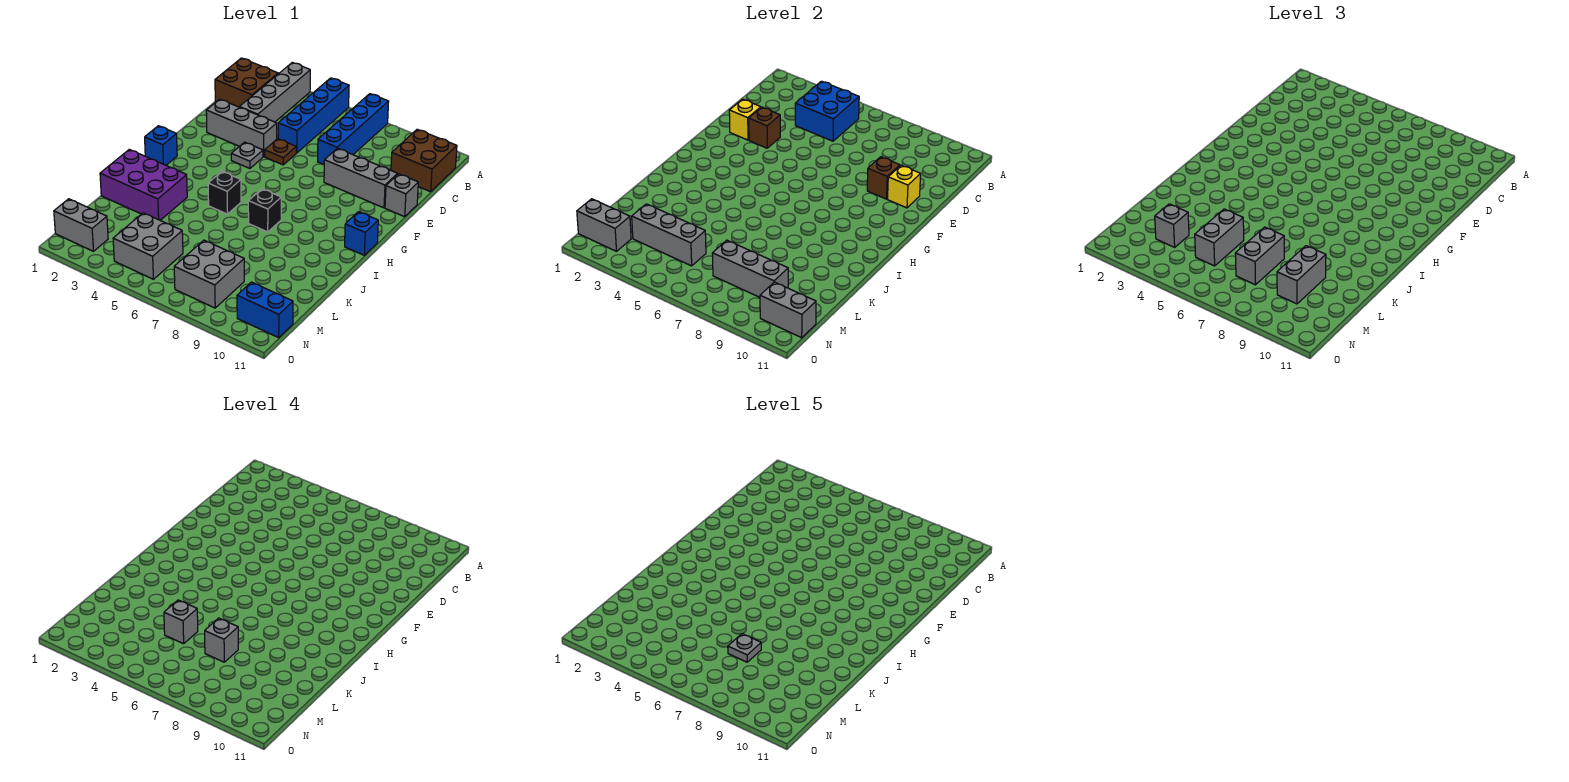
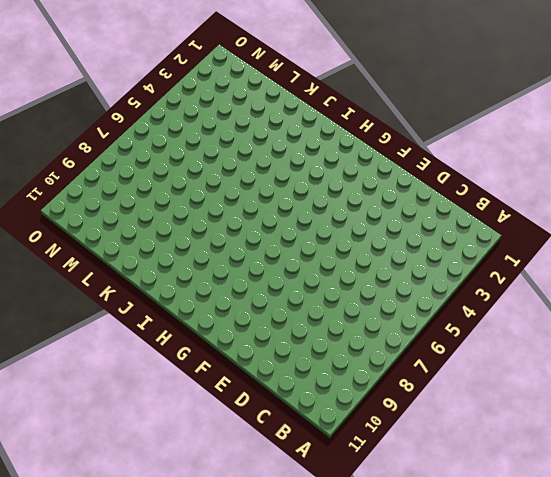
none -> grey brick A3:D3 level 1
none -> blue brick A5:D5 level 1
none -> blue brick A7:D7 level 1
none -> brown brick B1:C2 level 1

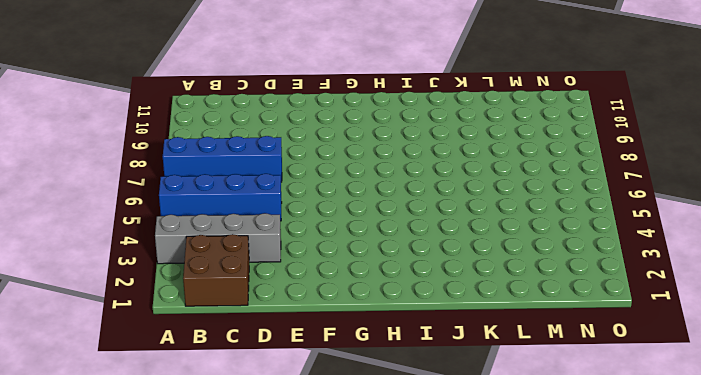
none -> brown brick B10:C11 level 1
none -> grey brick E2:E4 level 1
none -> brown plate E5 level 1
none -> grey brick E8:E10 level 1

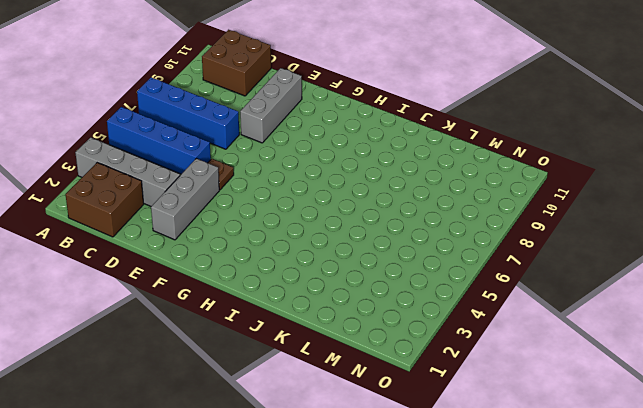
none -> grey brick E11 level 1
none -> grey plate F4 level 1
none -> blue brick H1 level 1
none -> blue brick H11 level 1

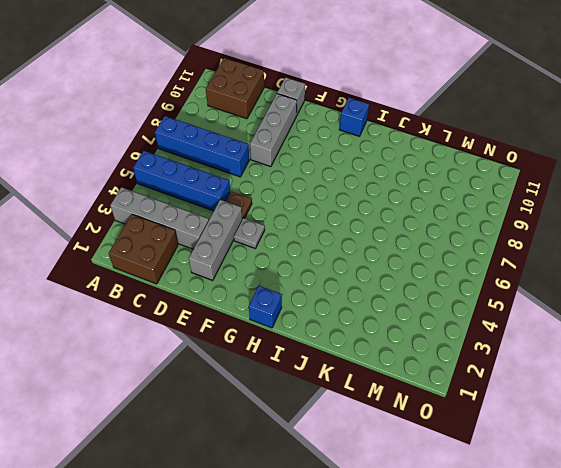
none -> black brick I5 level 1
none -> black brick I7 level 1
none -> purple brick J1:K3 level 1
none -> grey brick M4:N5 level 1

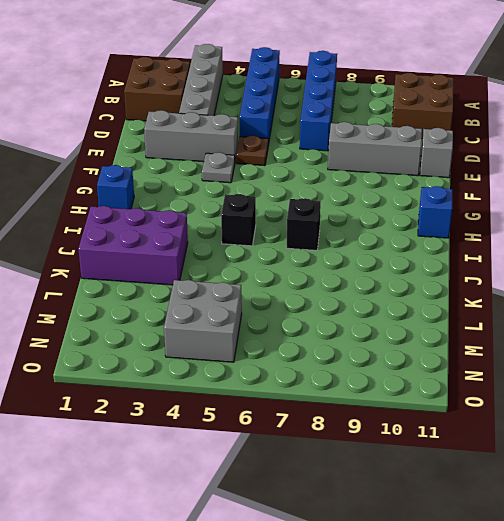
none -> grey brick M7:N8 level 1
none -> grey brick N1:N2 level 1
none -> blue brick N10:N11 level 1
none -> blue brick B4:C5 level 2

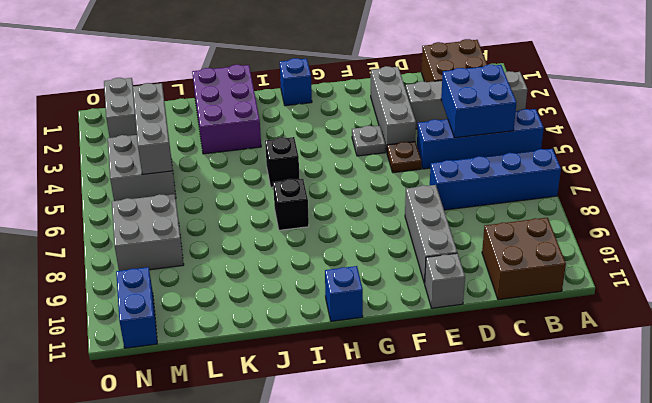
none -> yellow brick E2 level 2
none -> brown brick E3 level 2
none -> brown brick E9 level 2
none -> yellow brick E10 level 2

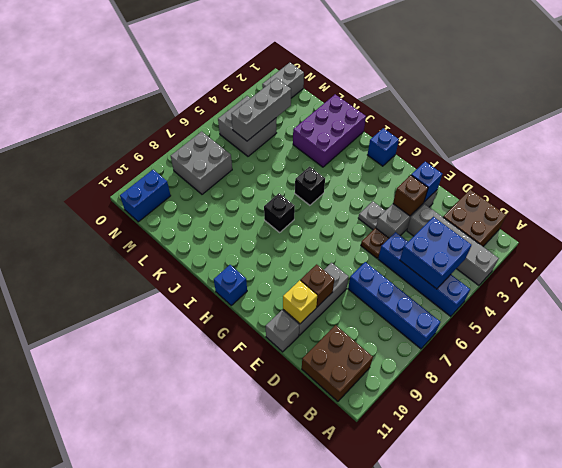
blue brick E2 level 2 -> yellow brick E2 level 2
none -> grey brick M7:M9 level 2
none -> grey brick N1:N2 level 2
none -> grey brick N10:N11 level 2
none -> grey brick L5:M5 level 3

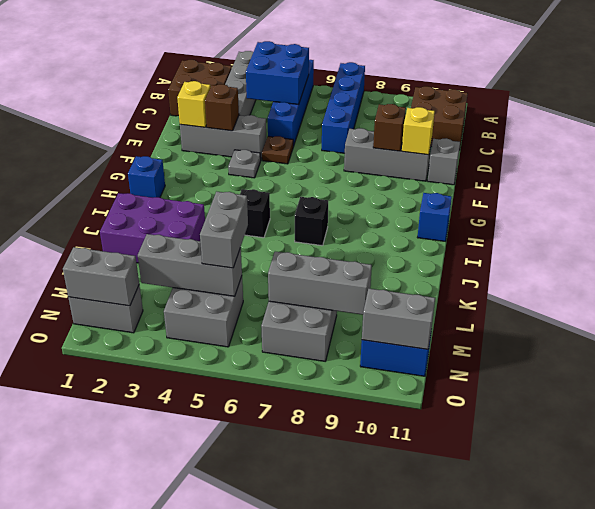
none -> grey brick L7:M7 level 3
none -> grey brick L9:M9 level 3
none -> grey brick M3 level 3
none -> grey brick L5 level 4

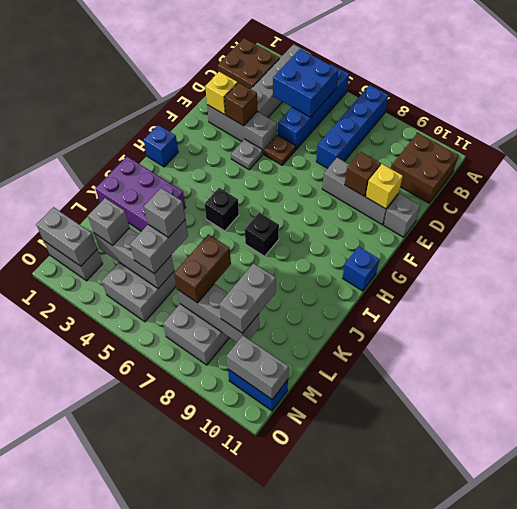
brown brick L7:M7 level 3 -> grey brick L7:M7 level 3
none -> grey brick L7 level 4
none -> grey plate L7 level 5

